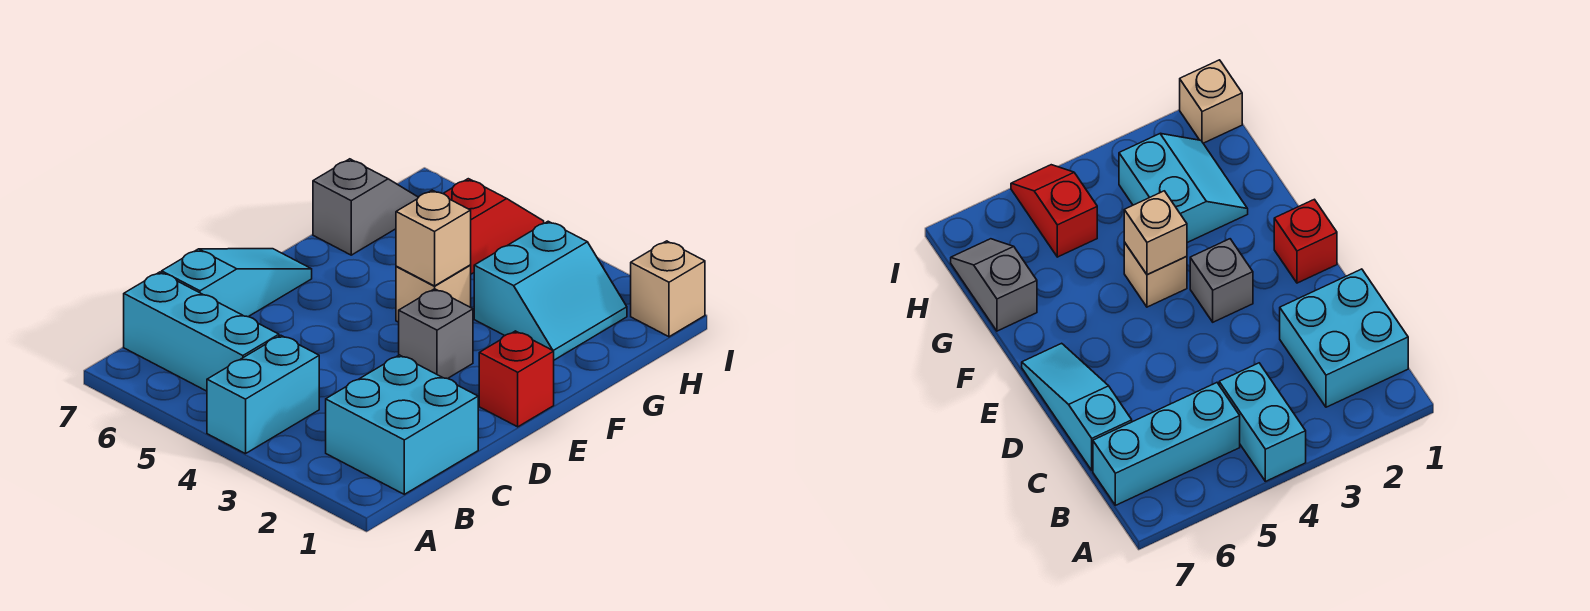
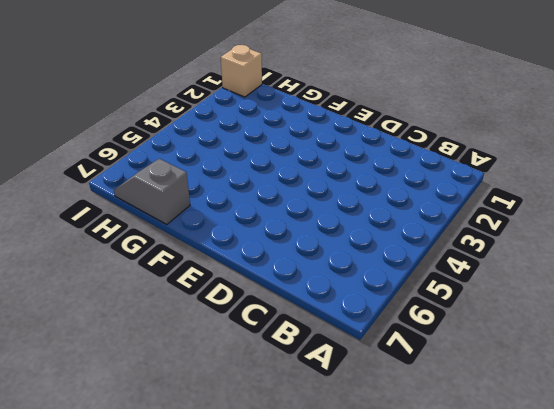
none -> cyan brick A4:B4 level 1
none -> cyan brick B1:C2 level 1
none -> cyan brick B5:B7 level 1

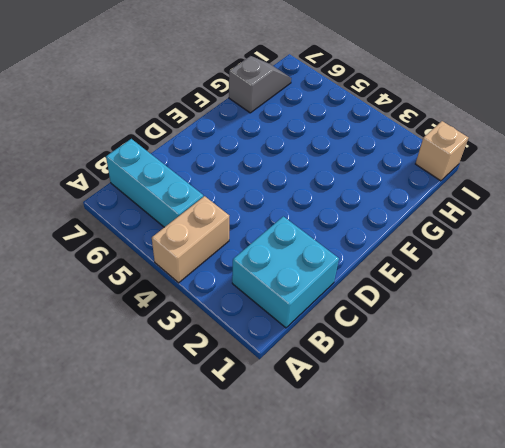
tan brick A4:B4 level 1 -> cyan brick A4:B4 level 1
none -> cyan slope C7:E7 level 1 top C
none -> red brick E1 level 1
none -> grey brick E3 level 1

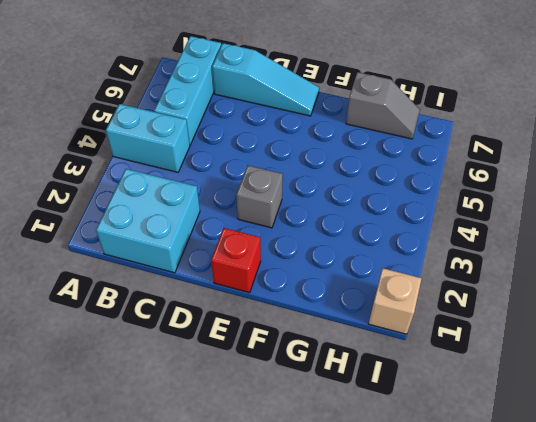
none -> tan brick F4 level 1
none -> cyan slope G2:H3 level 1 top 3
none -> red slope H5:I5 level 1 top H

